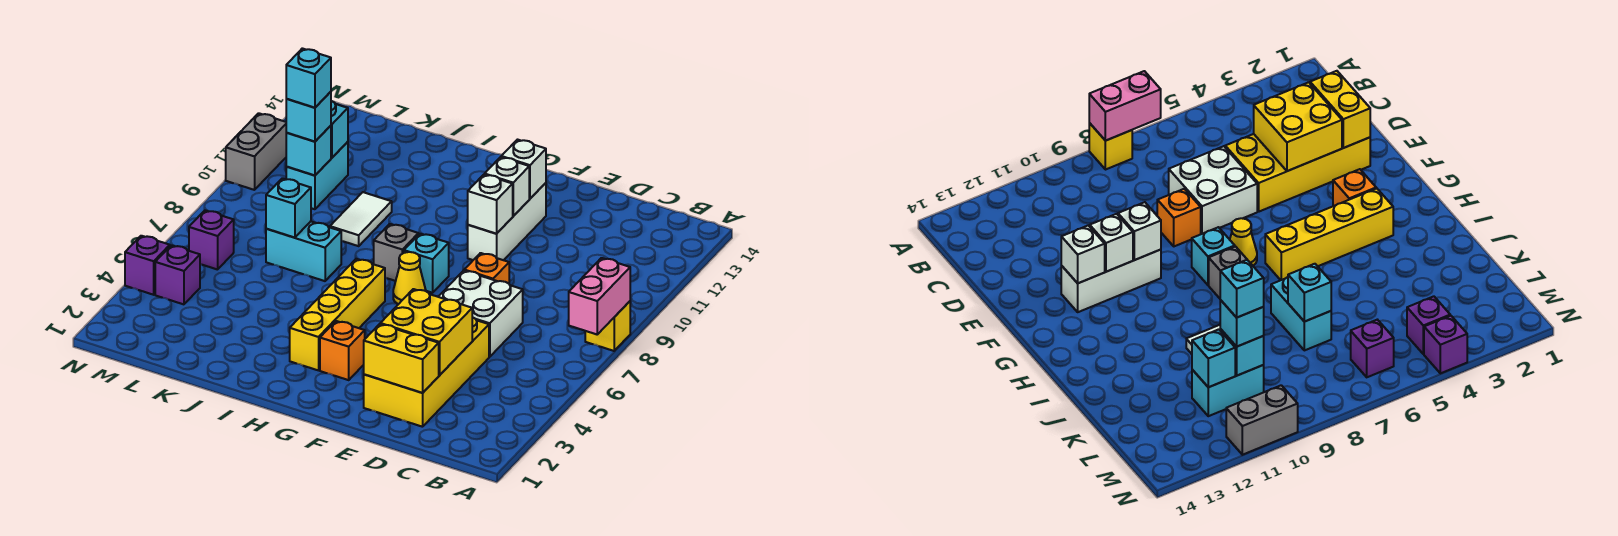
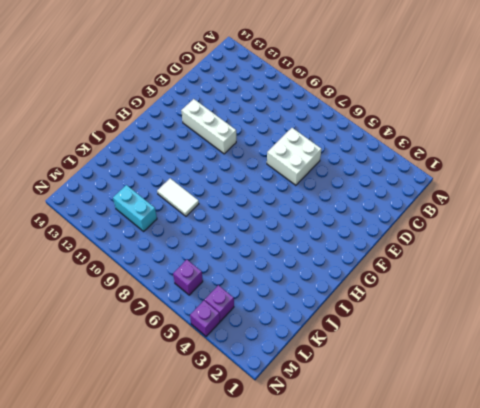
none -> yellow brick A8 level 1
none -> yellow brick D2:E5 level 1
none -> orange brick E8 level 1

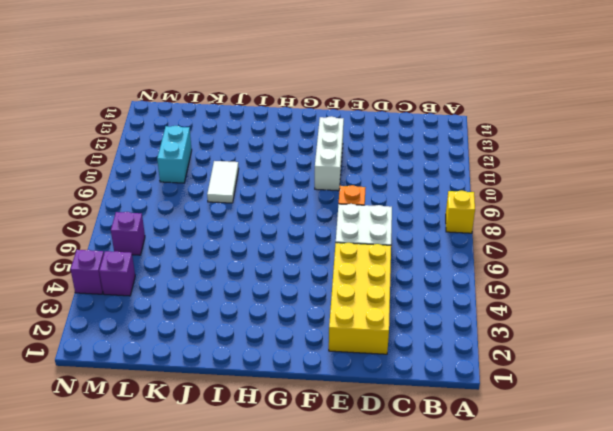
none -> orange brick G3 level 1
none -> yellow cone G7 level 1
none -> cyan brick G8 level 1

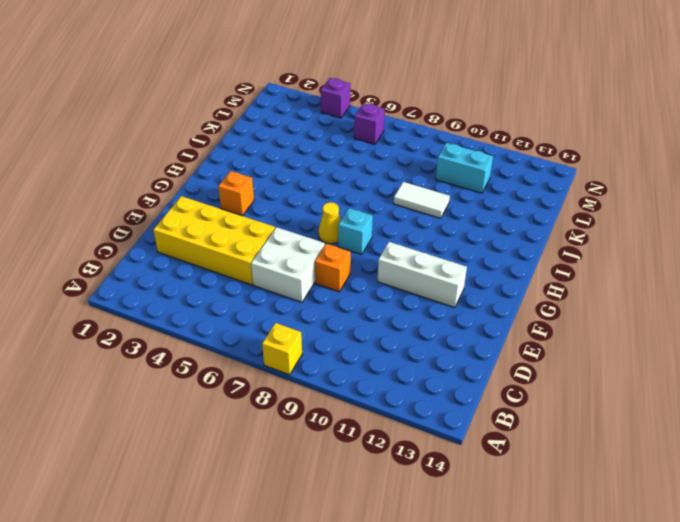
none -> yellow brick H3:H6 level 1
none -> grey brick H8 level 1
none -> cyan brick J7:K7 level 1

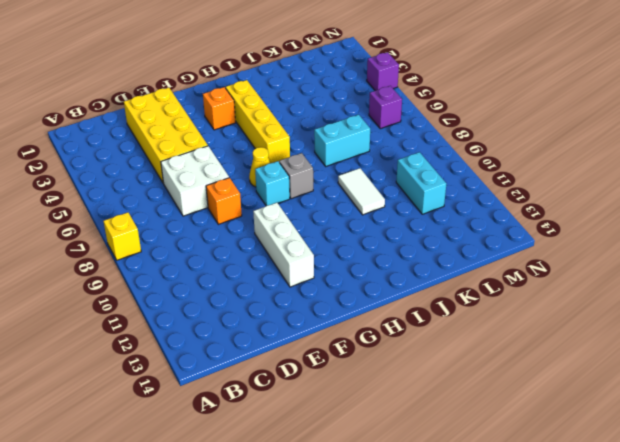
none -> purple brick M4 level 1
none -> grey brick N10:N11 level 1
none -> pink brick A7:A8 level 2

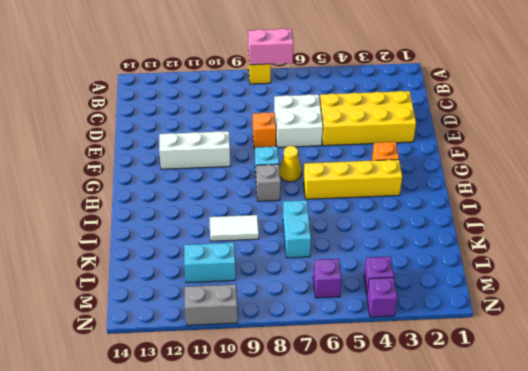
none -> yellow brick D2:E2 level 2
none -> yellow brick D3:E4 level 2
none -> white brick F10 level 2

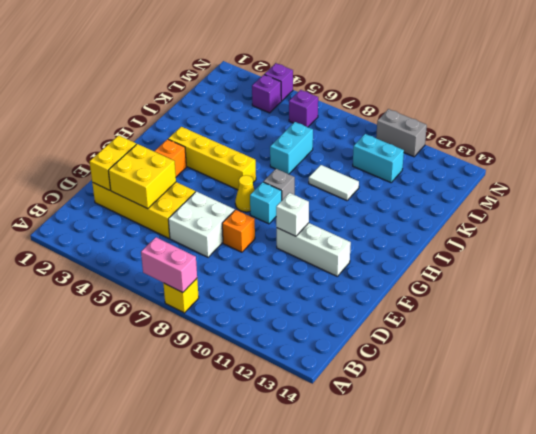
none -> white brick F11 level 2
none -> white brick F12 level 2
none -> cyan brick K7 level 2

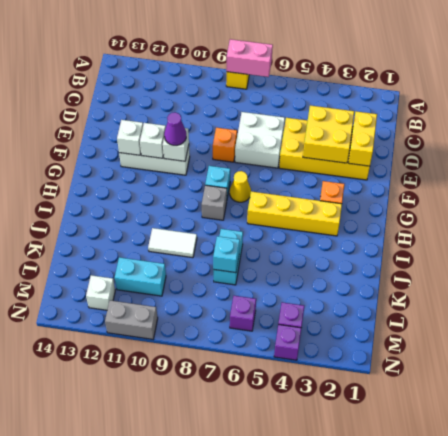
purple cone F10 level 3 -> none
white brick M12 level 1 -> none
none -> cyan brick L10 level 2
none -> cyan brick L11 level 2
none -> cyan brick L10 level 3

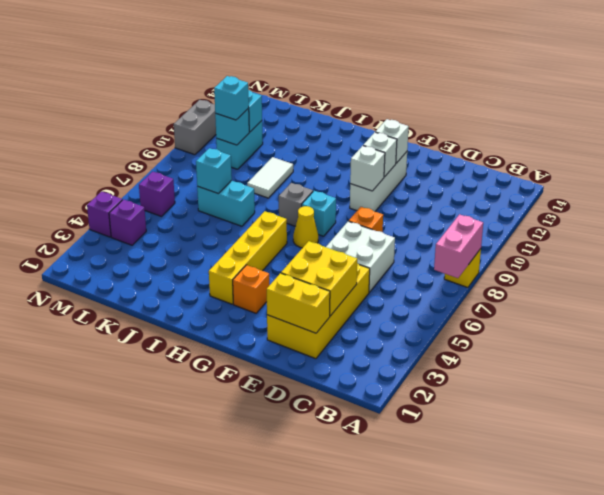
none -> cyan brick L10 level 4

